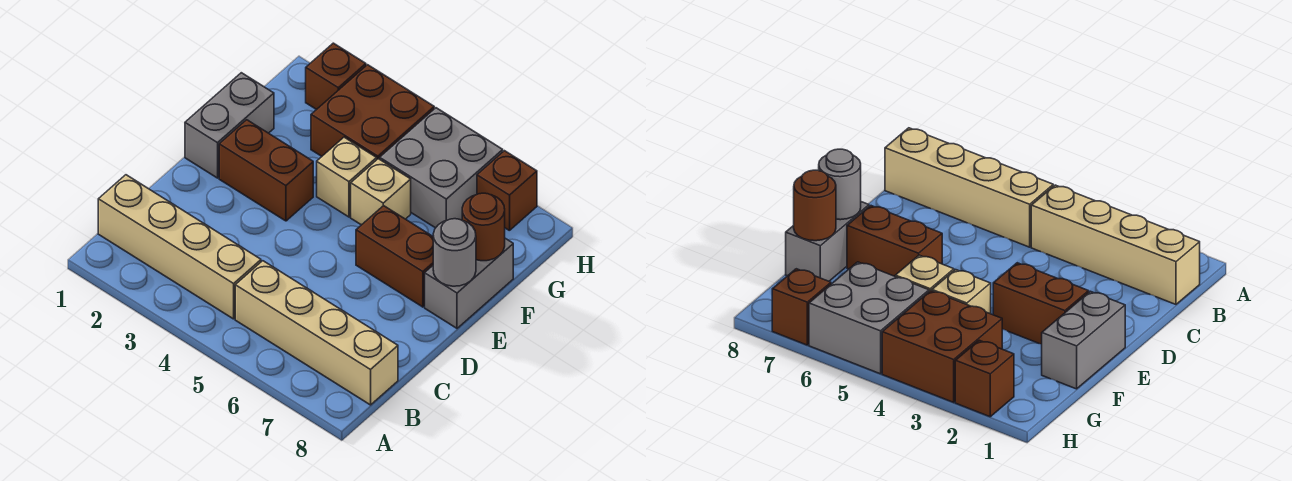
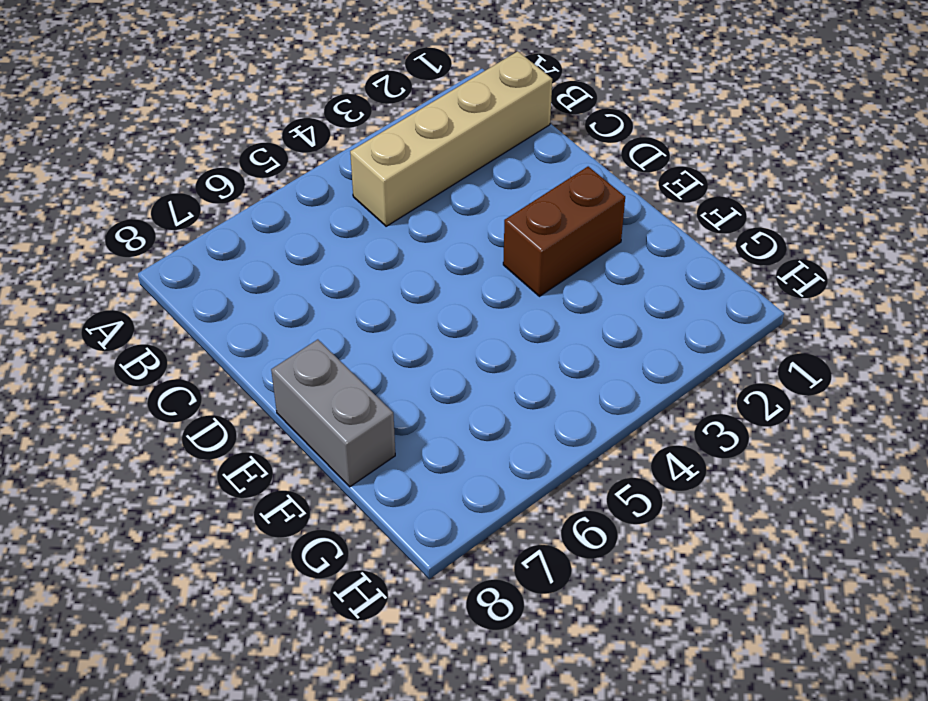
none -> tan brick B5:B8 level 1
none -> grey brick E1:F1 level 1
none -> brown brick E6:E7 level 1

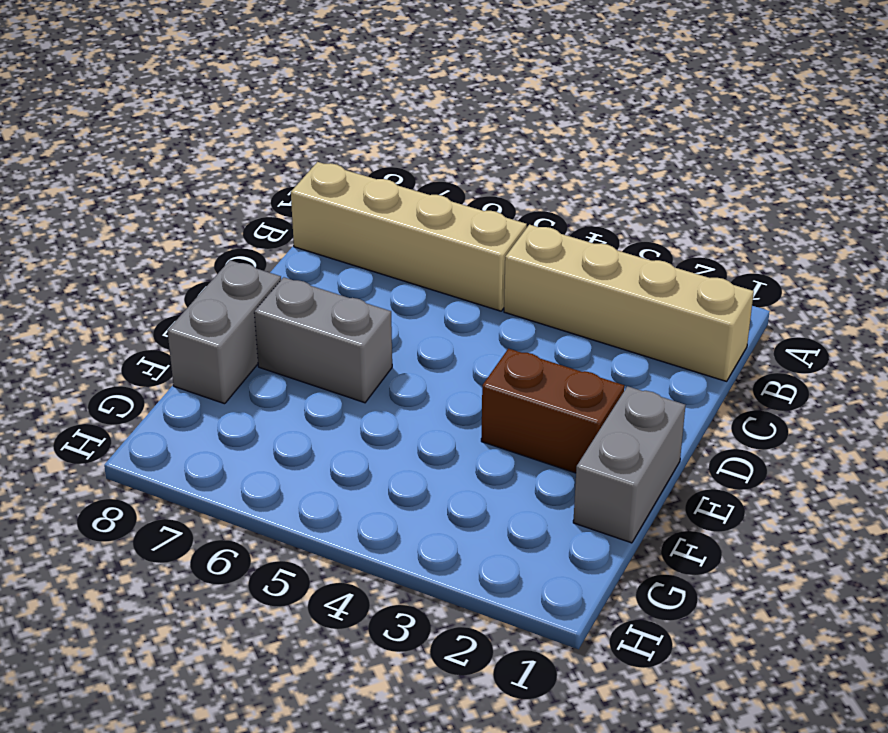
grey brick E6:E7 level 1 -> brown brick E6:E7 level 1
none -> tan brick F4 level 1
none -> tan brick F5 level 1
none -> brown brick G3:H4 level 1

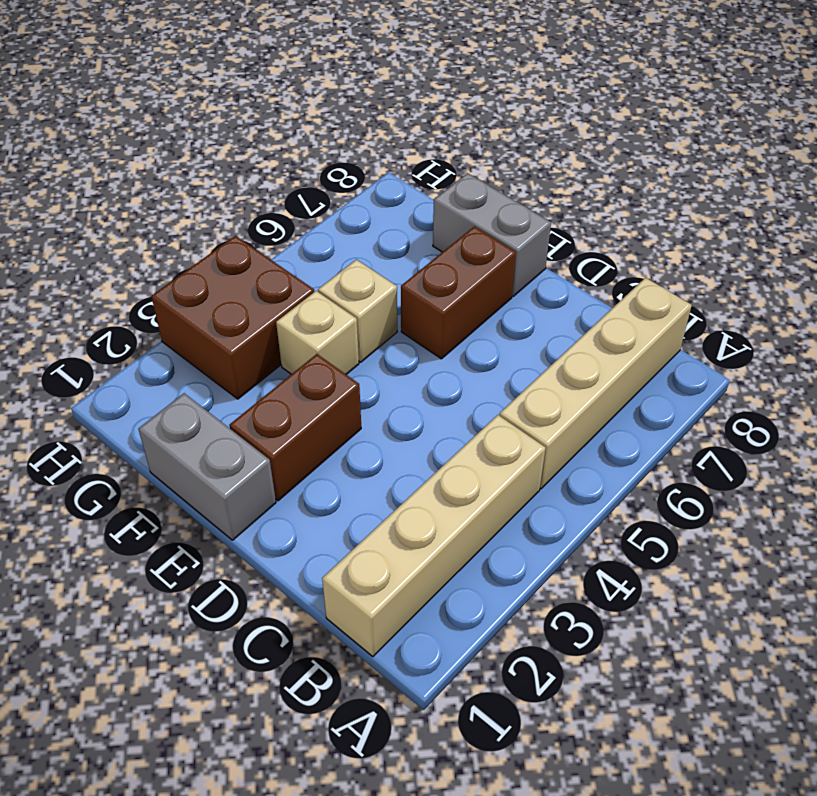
none -> grey brick G5:H6 level 1
none -> brown brick H2 level 1
none -> brown brick H7 level 1

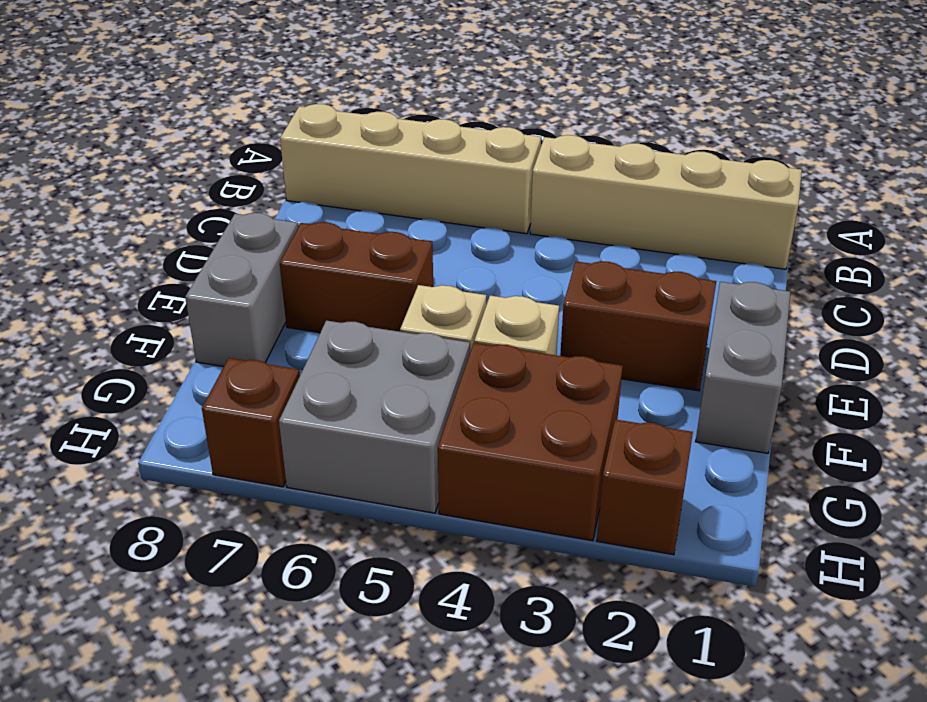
none -> grey round brick E8 level 2
none -> brown round brick F8 level 2

